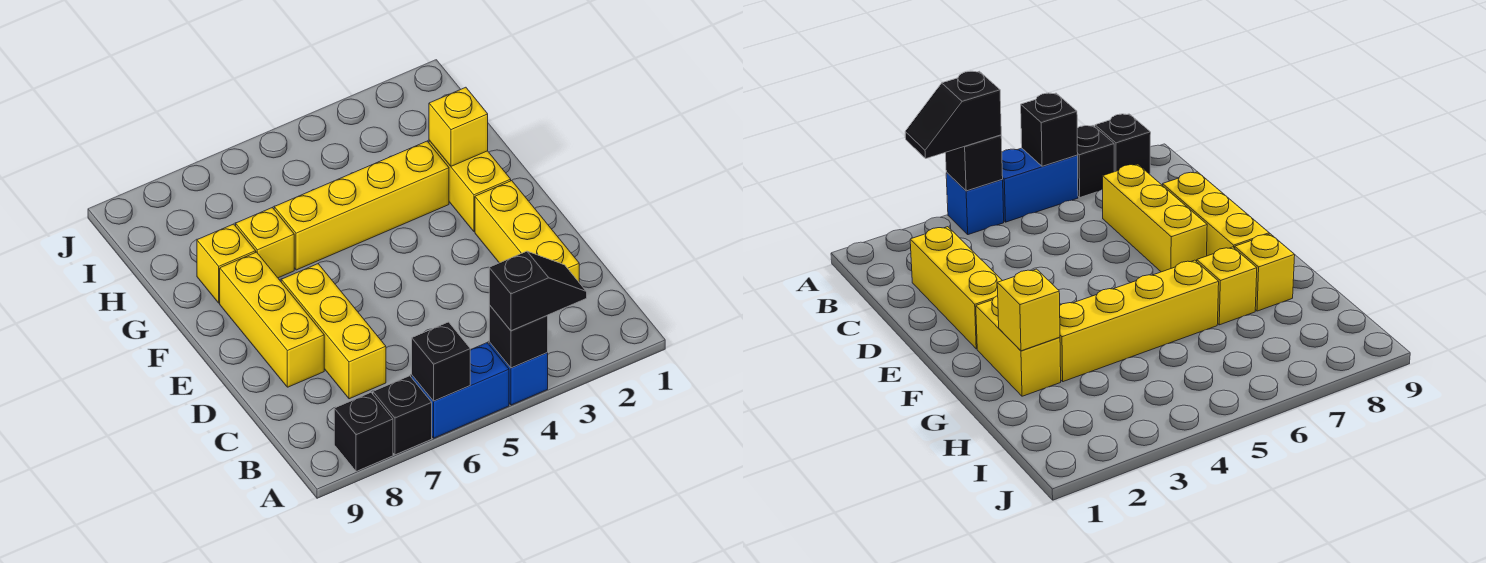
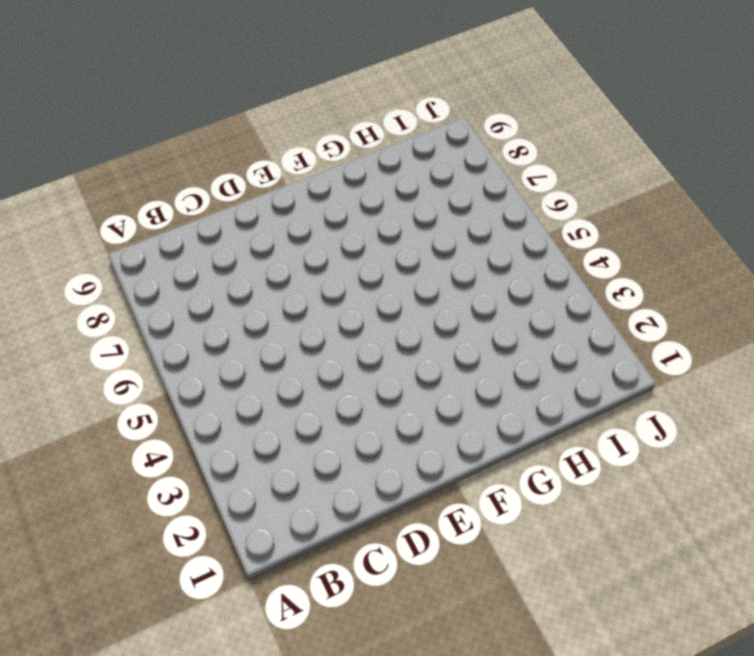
none -> blue brick A4 level 1
none -> blue brick A5:A6 level 1
none -> black brick A7 level 1

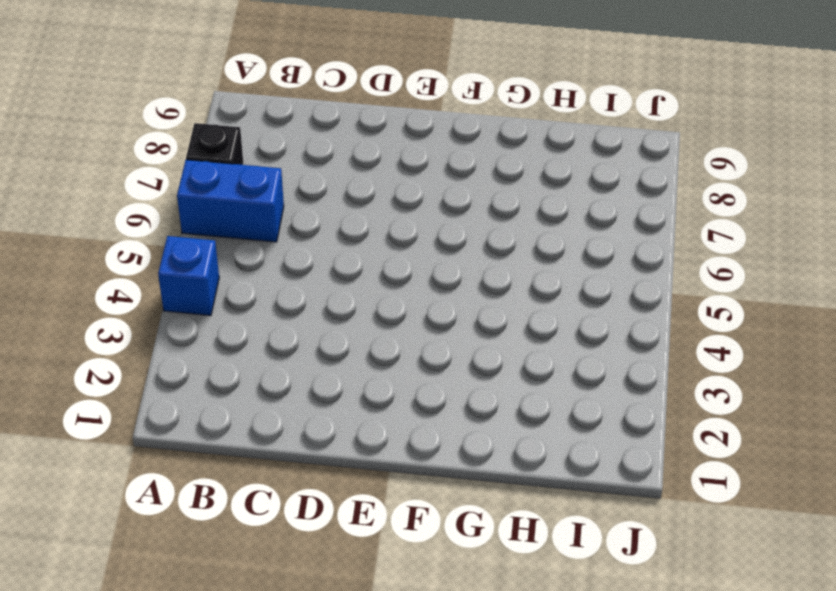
blue brick A6:B6 level 1 -> blue brick A5:A6 level 1
none -> black brick A8 level 1
none -> yellow brick C2:E2 level 1
none -> yellow brick C7:E7 level 1

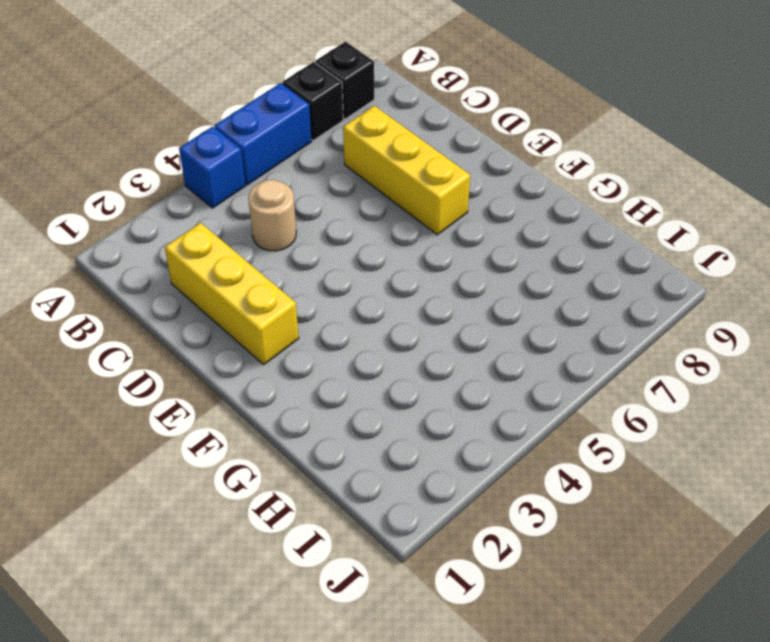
tan round brick C4 level 1 -> none
none -> yellow brick D8:F8 level 1
none -> yellow brick F2:G2 level 1
none -> yellow brick G3:G6 level 1

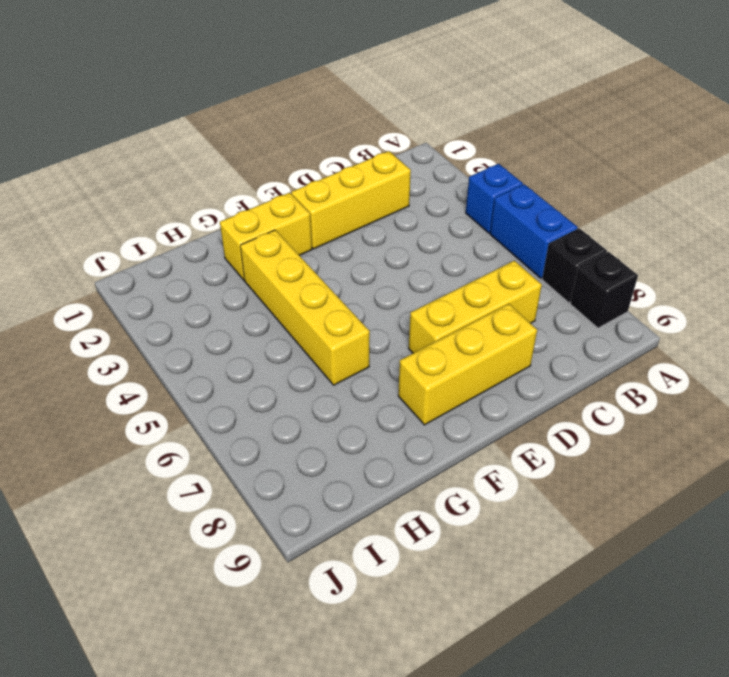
none -> yellow brick G7 level 1
none -> yellow brick G8 level 1
none -> black brick A4 level 2

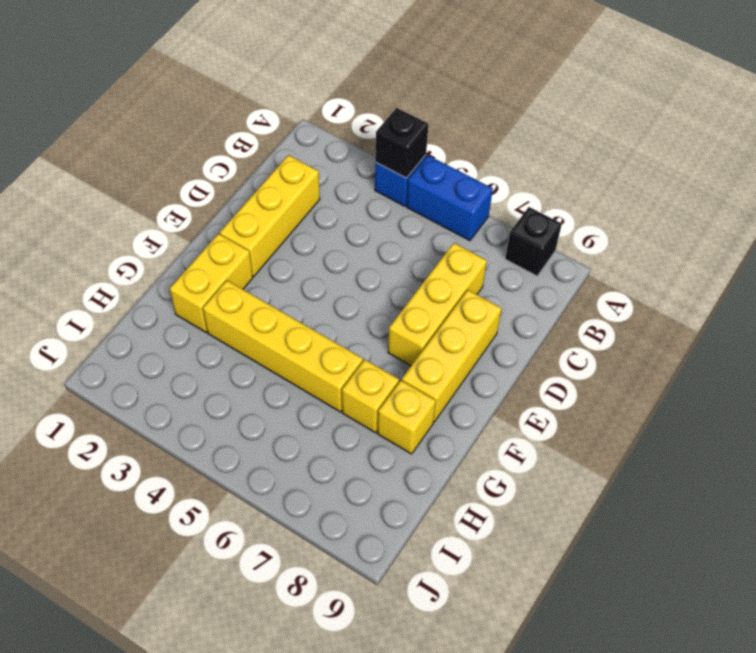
none -> black brick A7 level 1
none -> black brick A6 level 2
none -> yellow brick G2 level 2

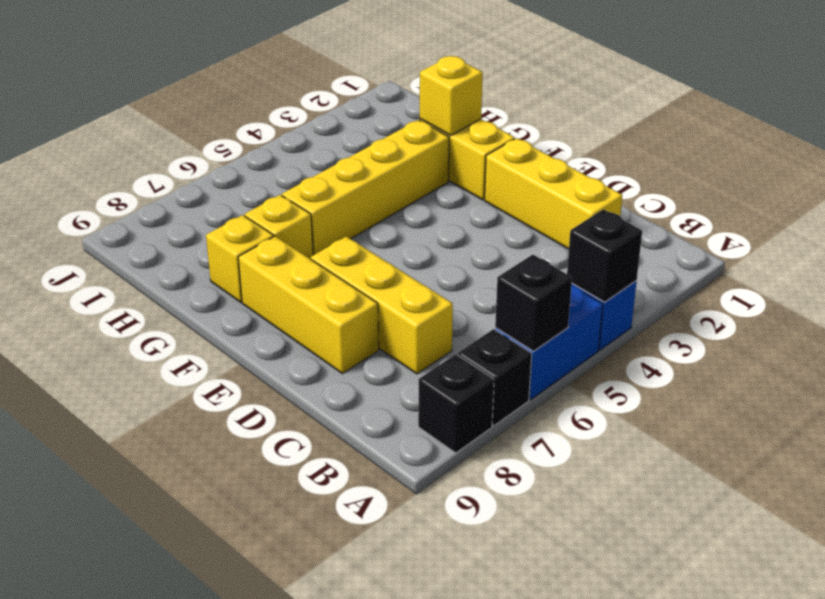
none -> black slope A3:A4 level 3 top 4

